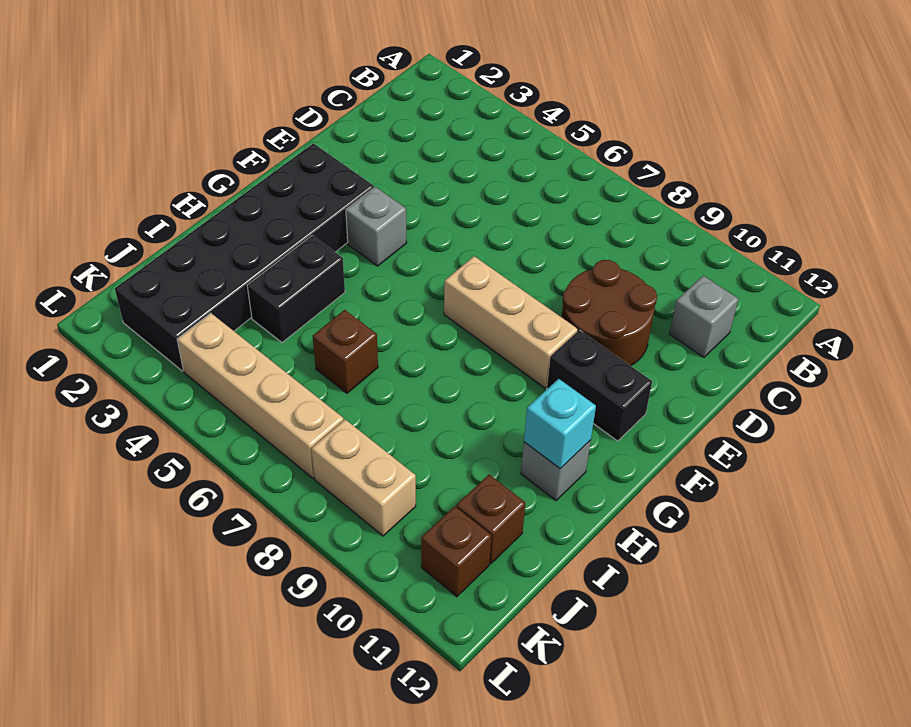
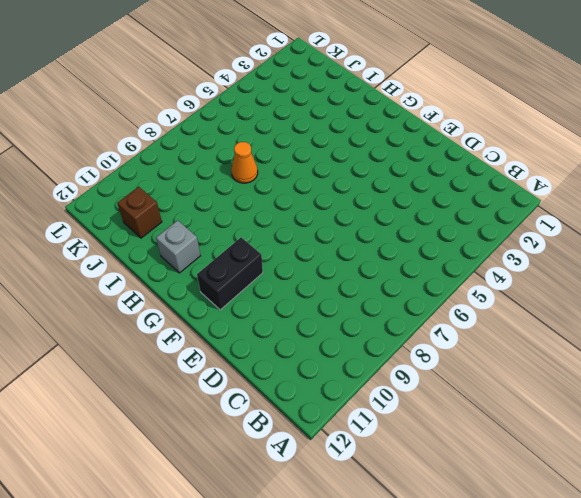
orange cone I7 level 1 -> none
none -> grey brick C11 level 1
none -> brown round brick D9:E10 level 1
none -> black brick F2:K3 level 1

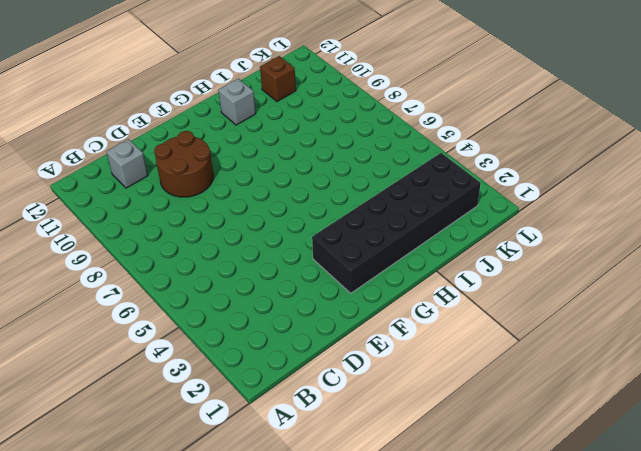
none -> grey brick F4 level 1
none -> tan brick F7:F9 level 1
none -> black brick F10:F11 level 1

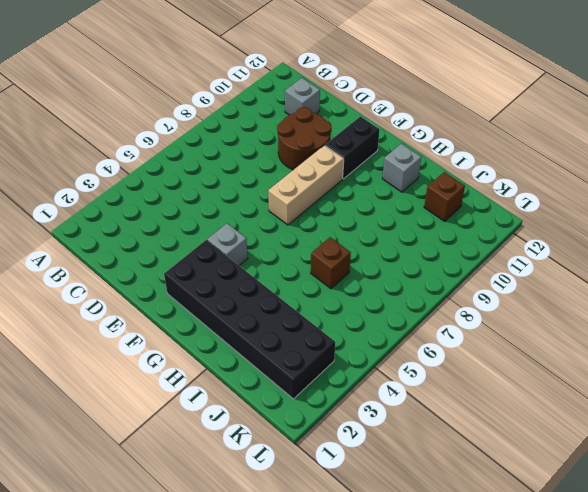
none -> black brick H4:I4 level 1
none -> tan brick K4:K7 level 1
none -> tan brick K8:K9 level 1

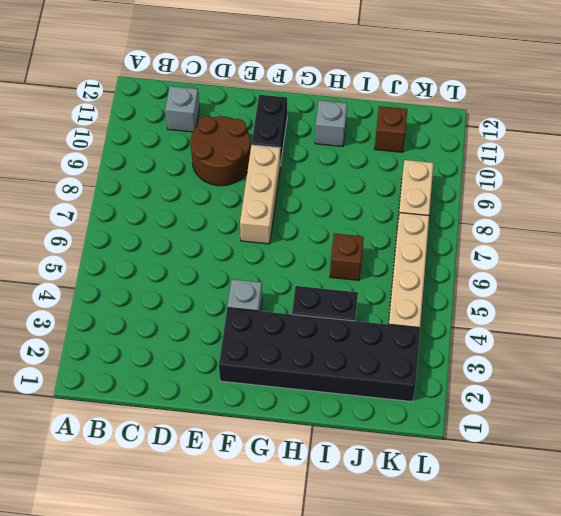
none -> brown brick K11 level 1
none -> cyan brick H11 level 2

